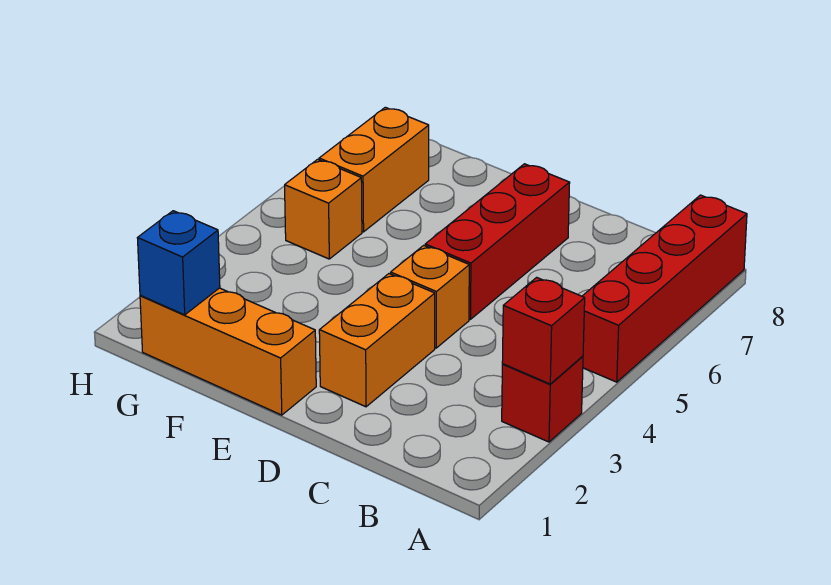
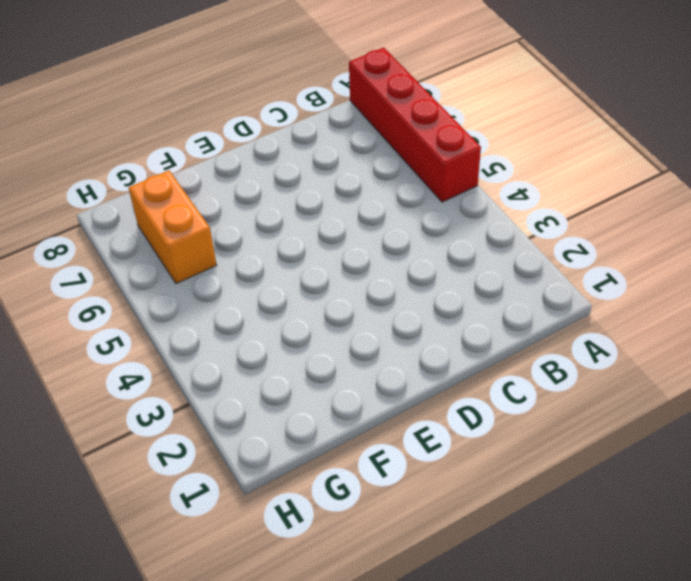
none -> red brick A3 level 1
none -> orange brick D2:D3 level 1

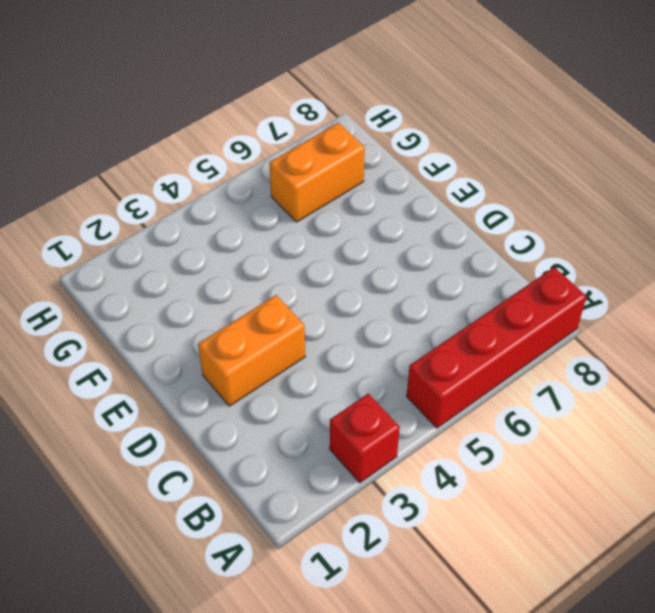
none -> orange brick D4 level 1
none -> red brick D5:D7 level 1

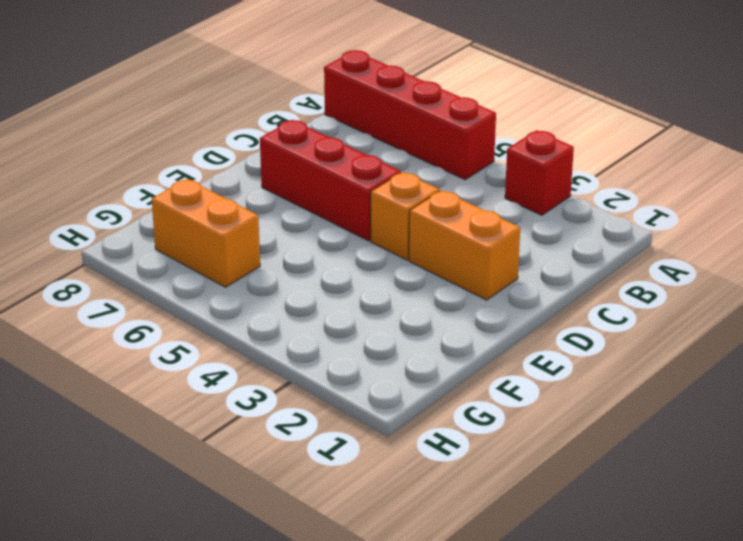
none -> orange brick E1:G1 level 1
none -> orange brick G5 level 1

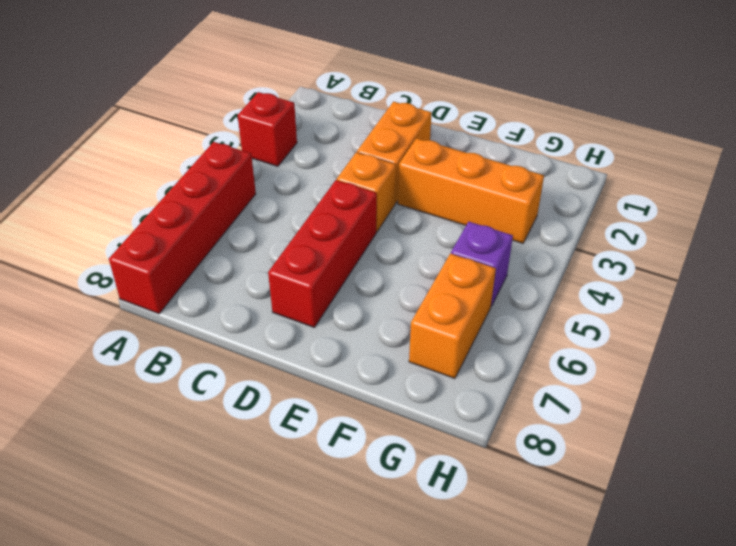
orange brick E3:G3 level 1 -> orange brick E1:G1 level 1
purple brick G5 level 1 -> orange brick G5 level 1
none -> red brick A3 level 2
none -> blue brick G1 level 2

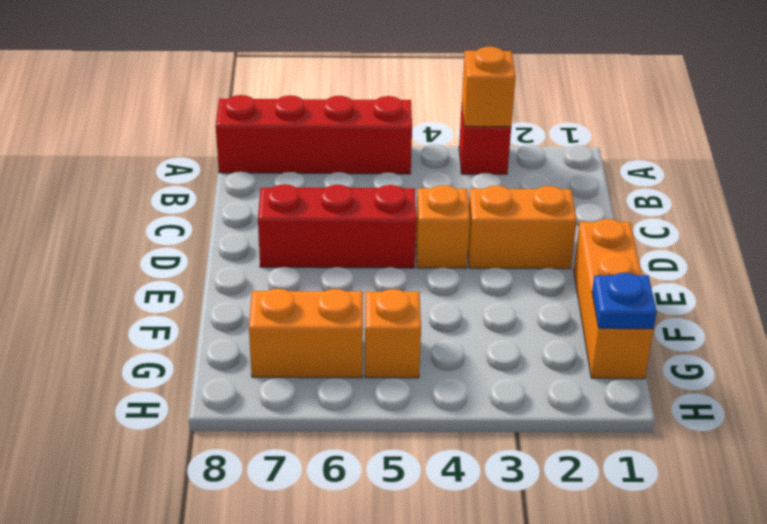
orange brick A3 level 2 -> red brick A3 level 2
blue plate G1 level 2 -> blue brick G1 level 2

